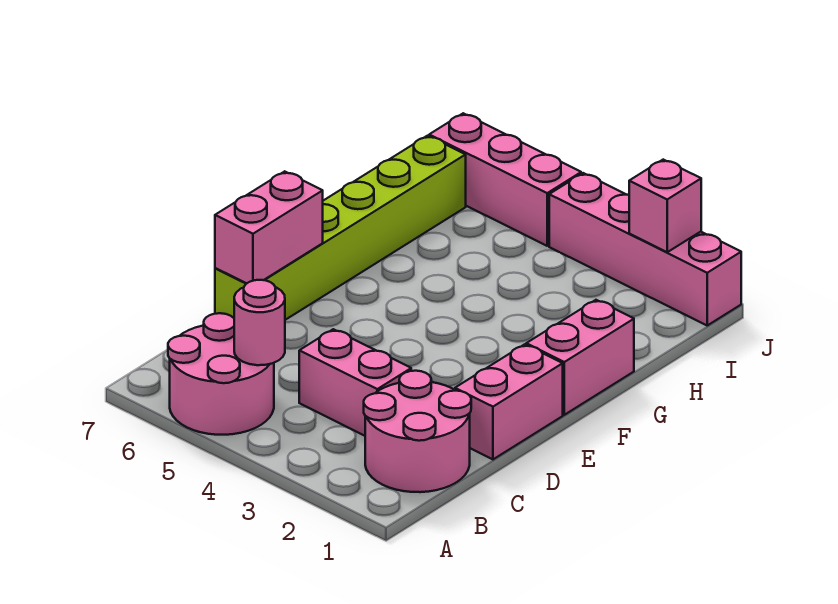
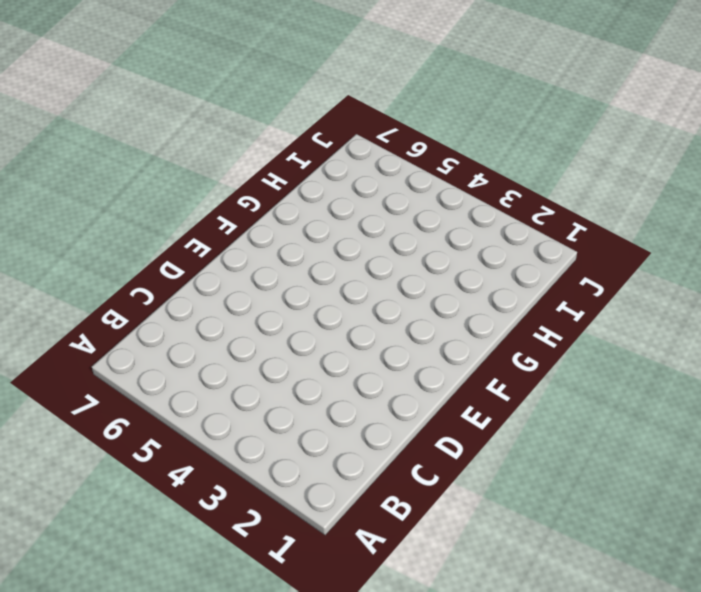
none -> pink round brick A5:B6 level 1
none -> pink round brick B1:C2 level 1

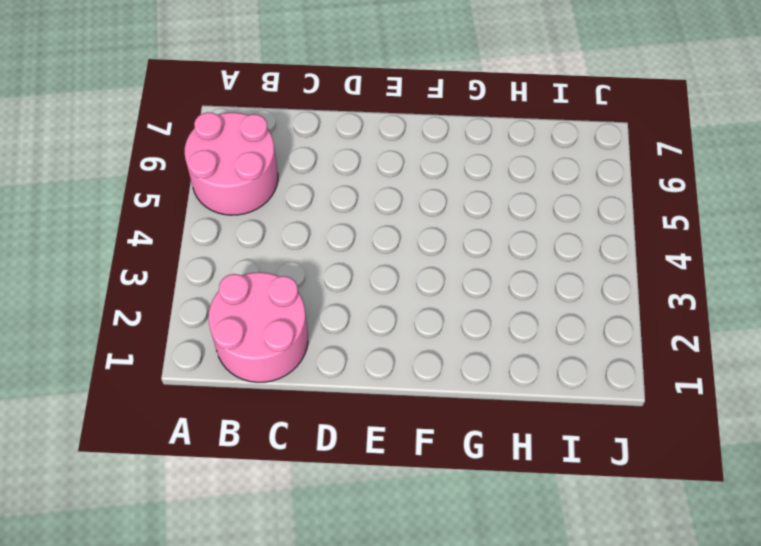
none -> pink brick C3:C4 level 1
none -> pink brick D1:E1 level 1

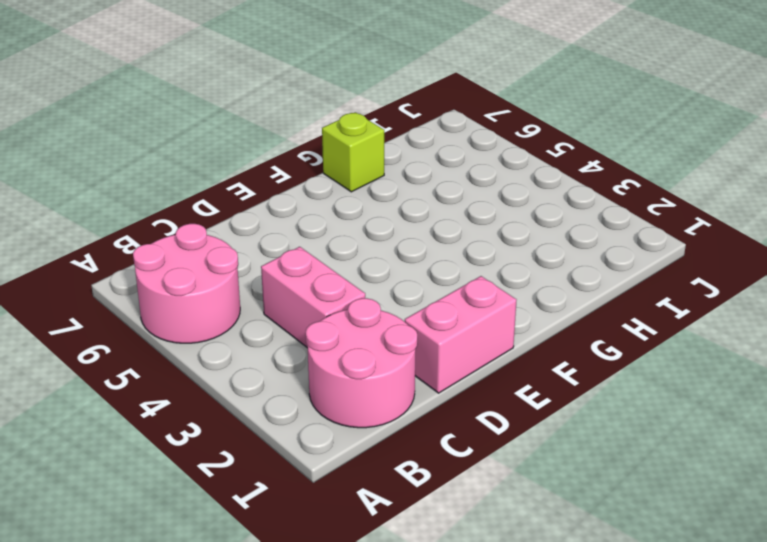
lime brick G7 level 1 -> lime brick D7:I7 level 1
none -> pink brick F1:G1 level 1
none -> pink brick J1:J4 level 1

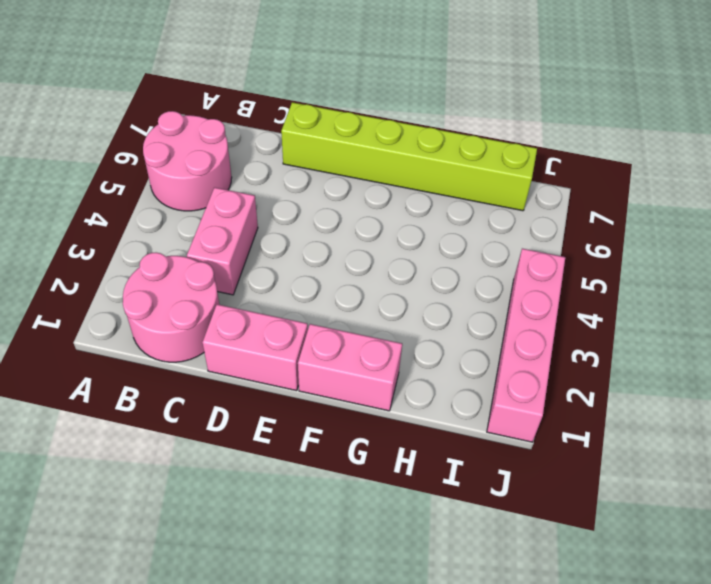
none -> pink brick J5:J7 level 1
none -> pink round brick B5 level 2

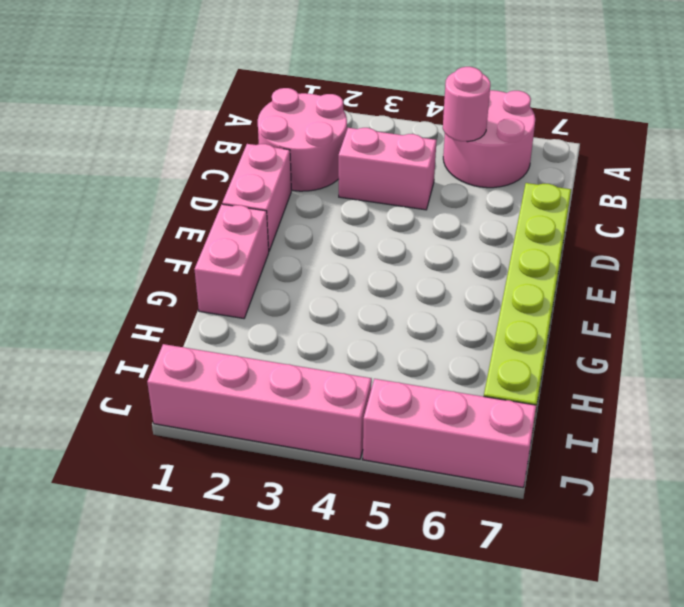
none -> pink brick D7:E7 level 2
none -> pink brick J2 level 2

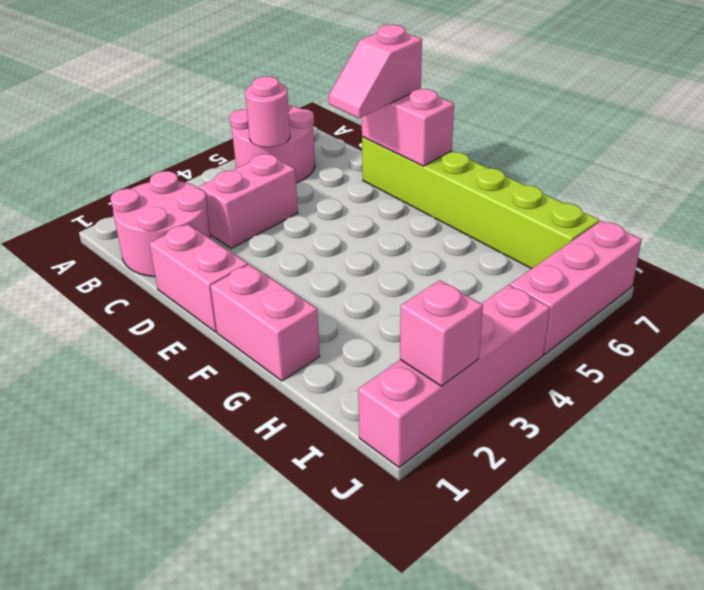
pink slope D6:D7 level 3 top 7 -> none

